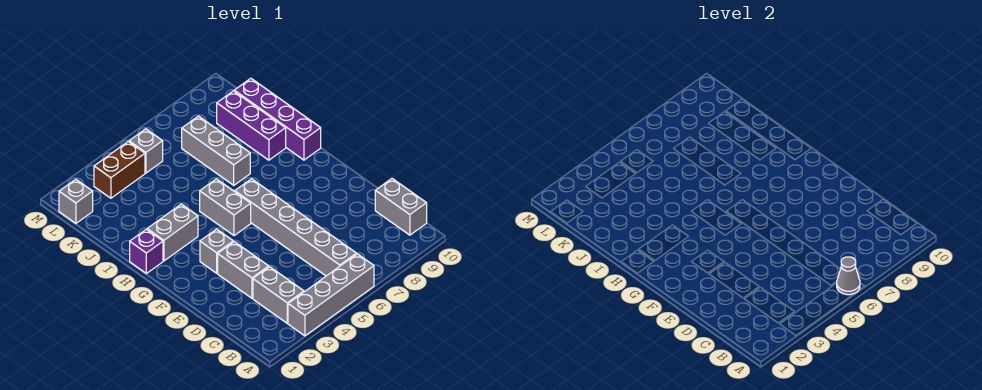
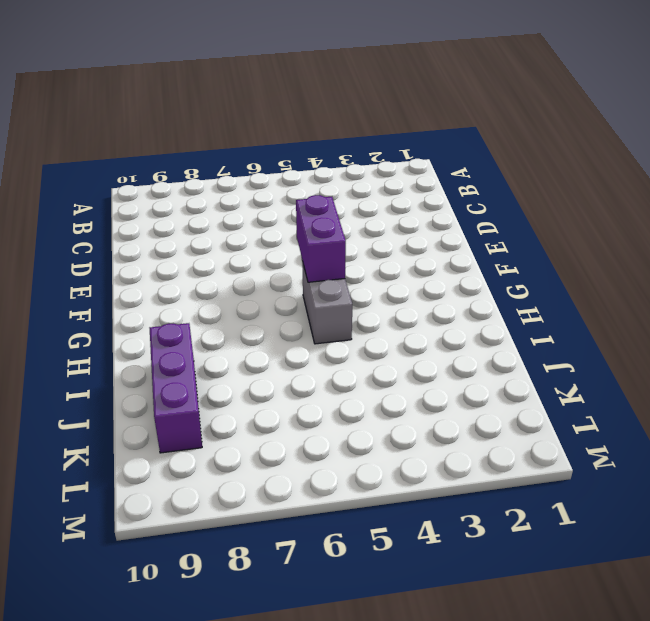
purple brick F5:G5 level 2 -> none
none -> grey brick A3:A6 level 1
none -> grey brick B3:C3 level 1
none -> grey brick B6:G6 level 1

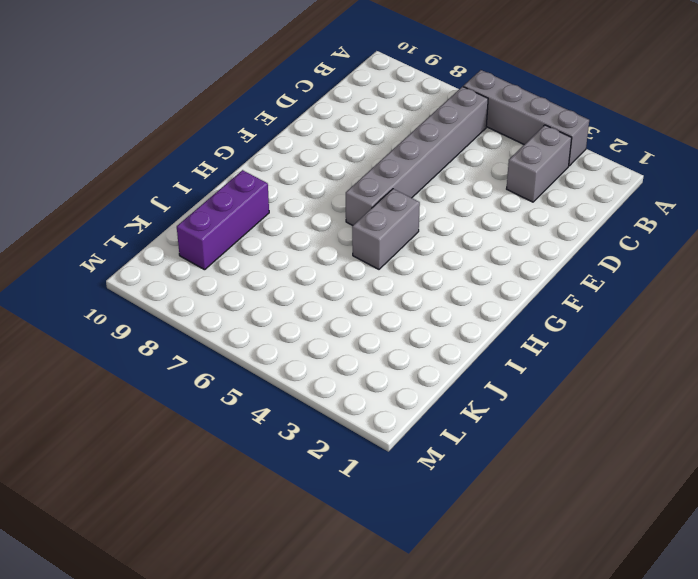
none -> grey brick B10:C10 level 1
none -> grey brick D3:E3 level 1
none -> grey brick F3 level 1

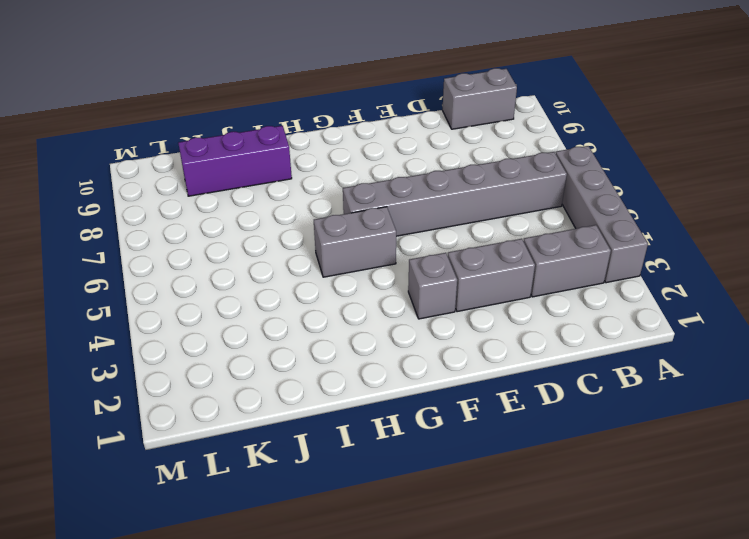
none -> purple brick H1 level 1
none -> grey brick H2:H3 level 1
none -> purple brick H10:K10 level 1

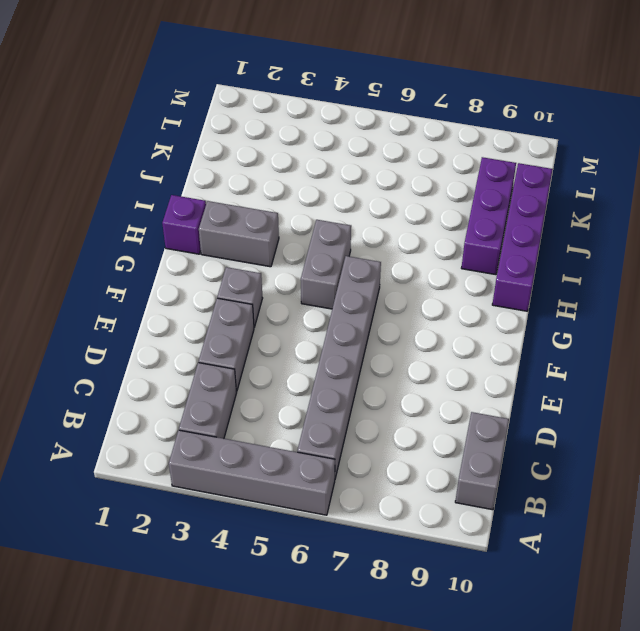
none -> grey brick I7:K7 level 1
none -> grey brick L1 level 1
none -> brown brick L3:L4 level 1

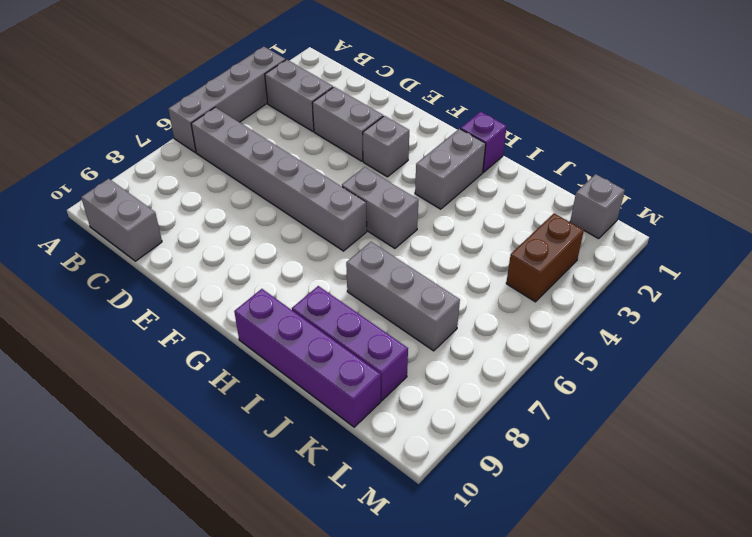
none -> grey brick L5 level 1
none -> grey cone A6 level 2

